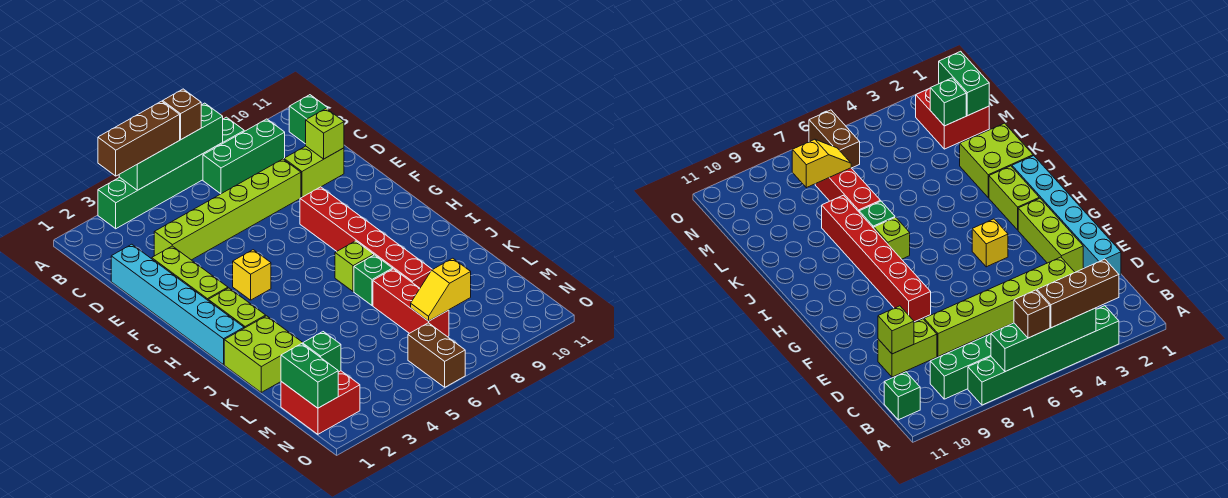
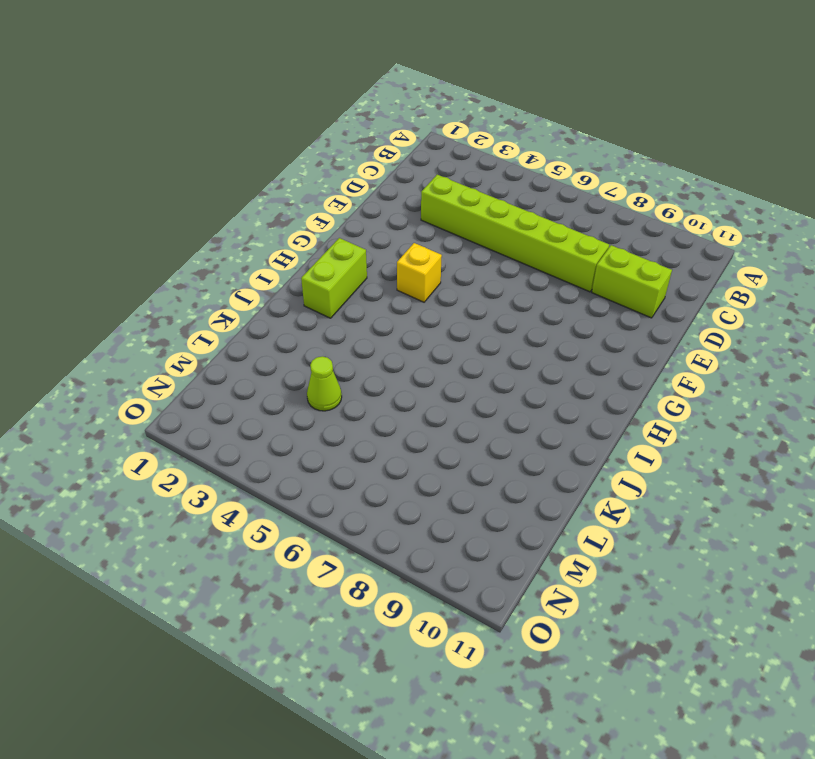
lime cone L4 level 1 -> none
none -> green brick A3:A8 level 1
none -> green brick B7:B9 level 1
none -> green brick B11 level 1

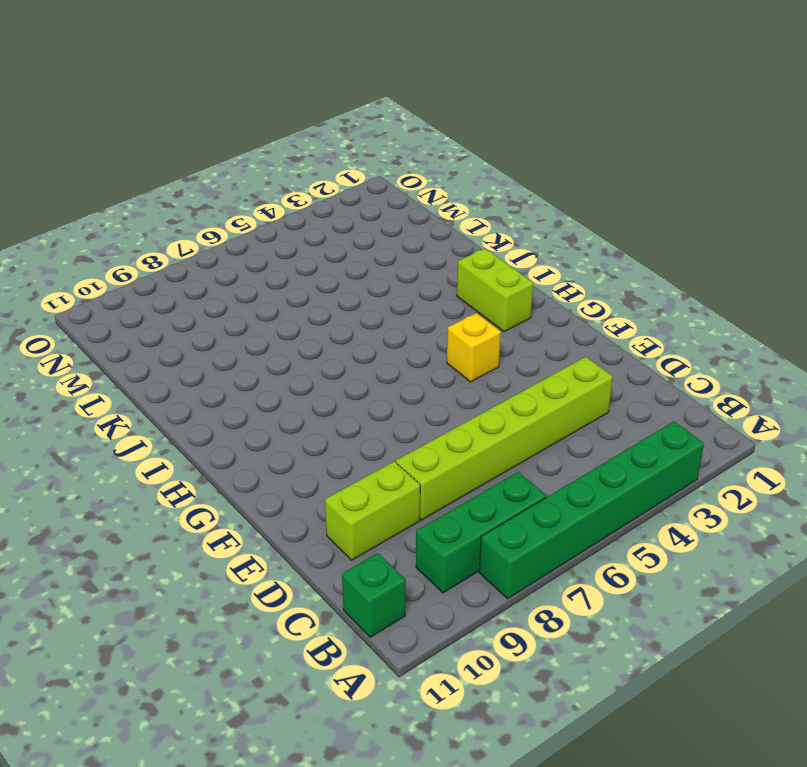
none -> cyan brick D1:I1 level 1
none -> lime brick E2:G2 level 1
none -> red brick F8:K8 level 1

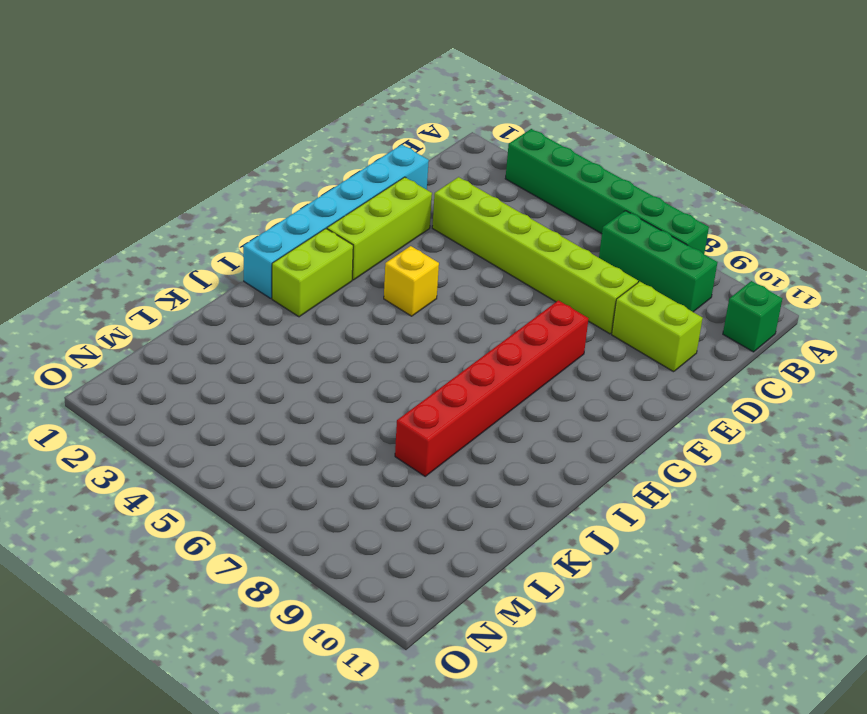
none -> lime brick I7 level 1
none -> lime brick J1:K2 level 1
none -> green brick J7 level 1

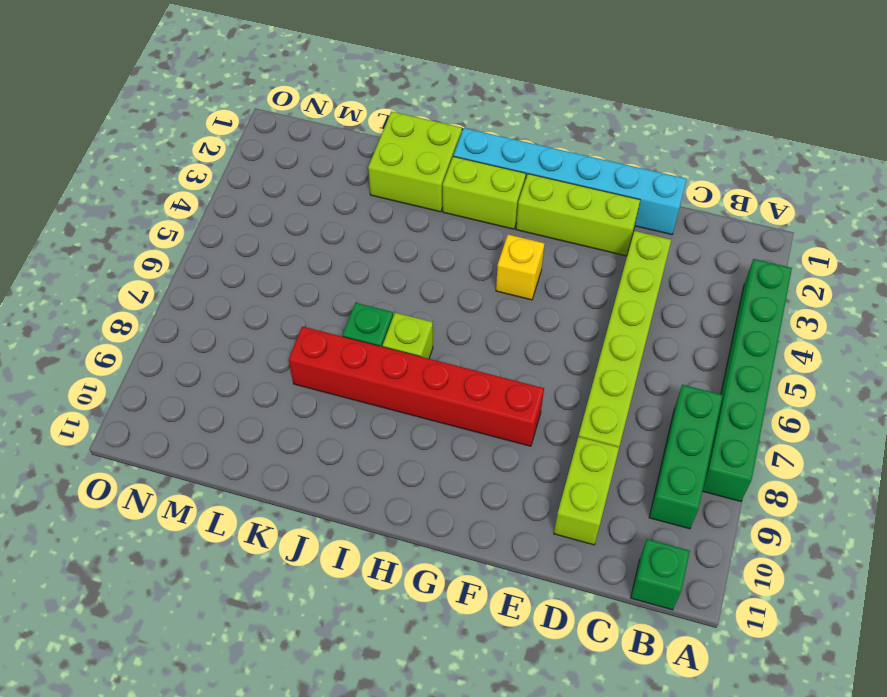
none -> red brick K7:M7 level 1
none -> red brick M1:N2 level 1
none -> brown brick N6:O6 level 1

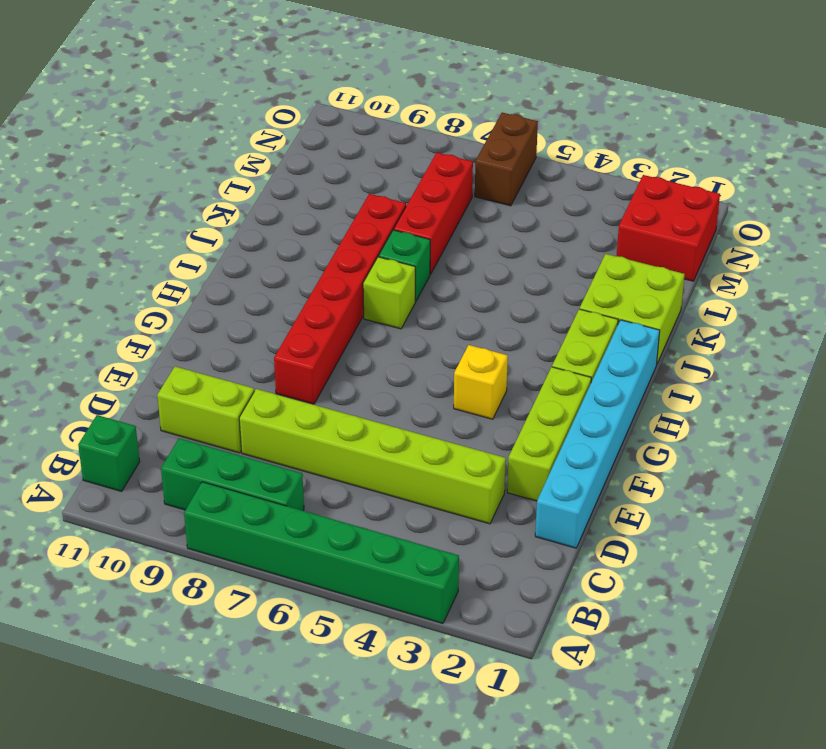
none -> green brick A4:A7 level 2
none -> lime brick D10 level 2
none -> green brick M1:N1 level 2

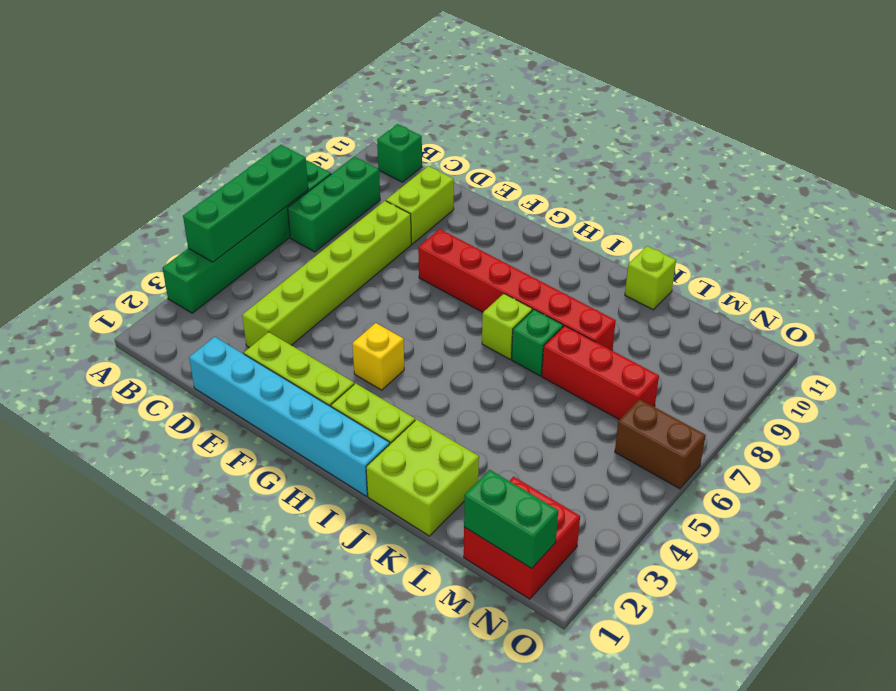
lime brick K11 level 1 -> lime brick D10 level 2
none -> green brick M2 level 2
none -> yellow slope M7:M8 level 2 top 8
none -> brown brick A3:A5 level 3

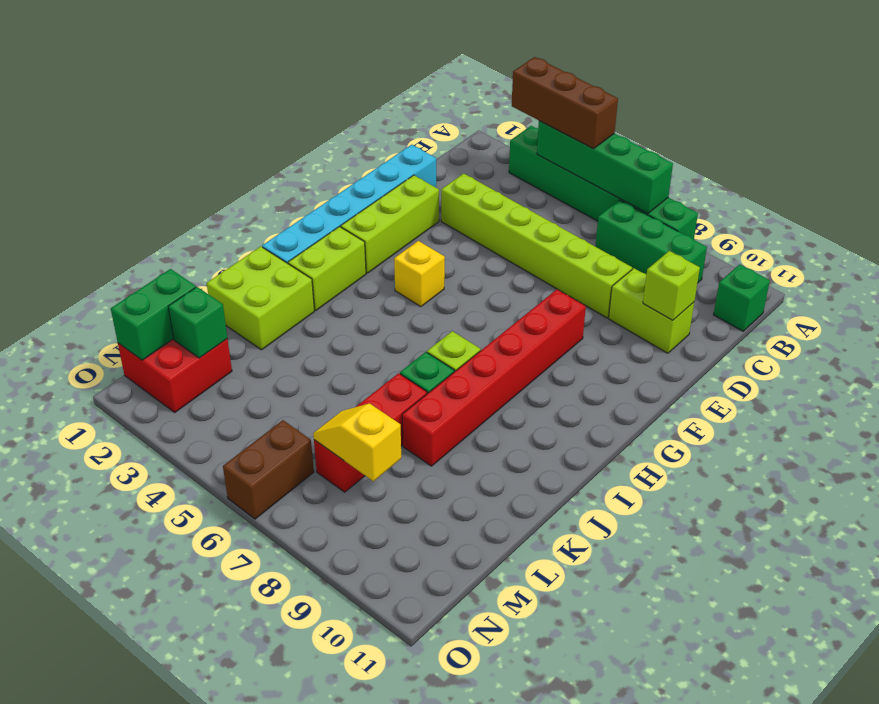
none -> brown brick A6 level 3

